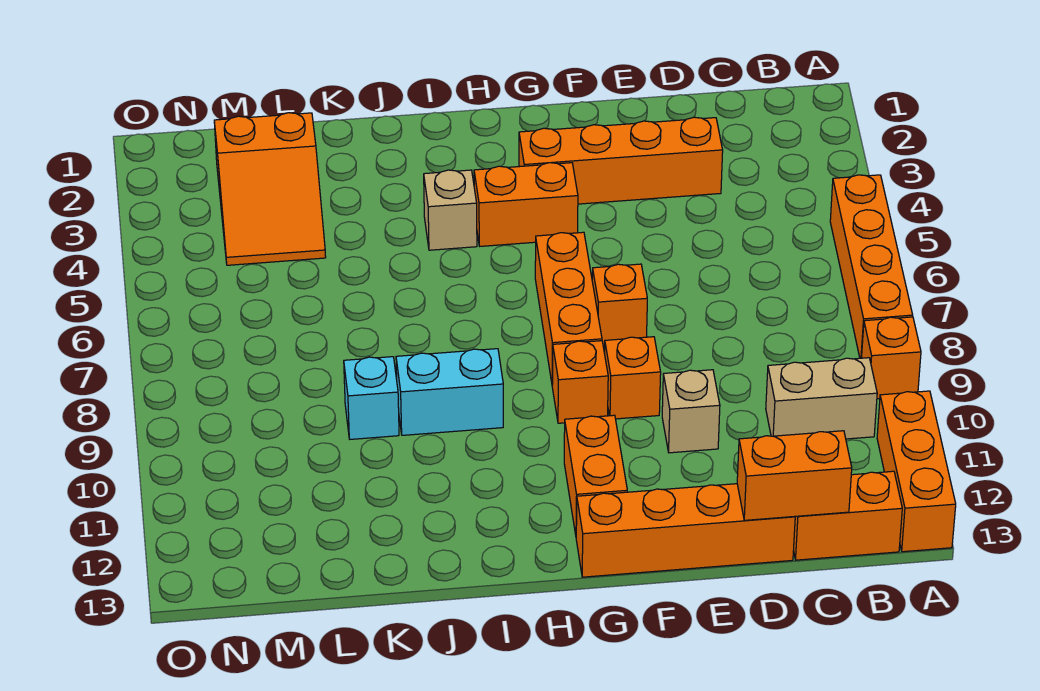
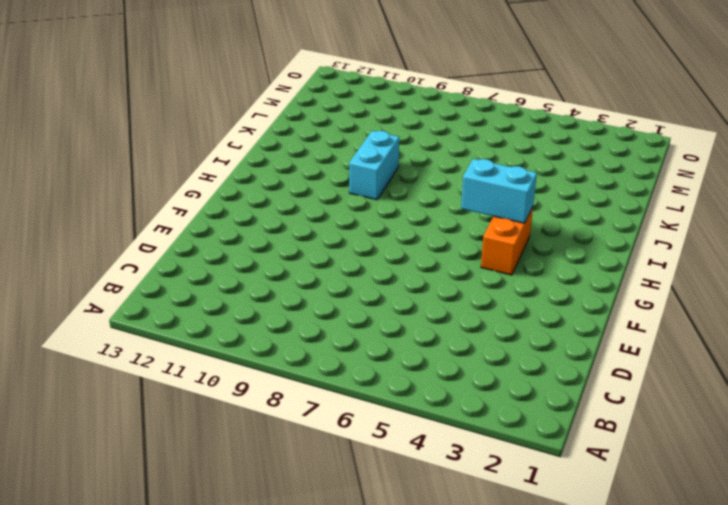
cyan brick H4:H5 level 2 -> none
none -> orange brick A5:A8 level 1
none -> orange brick A9 level 1
none -> orange brick A11:A13 level 1

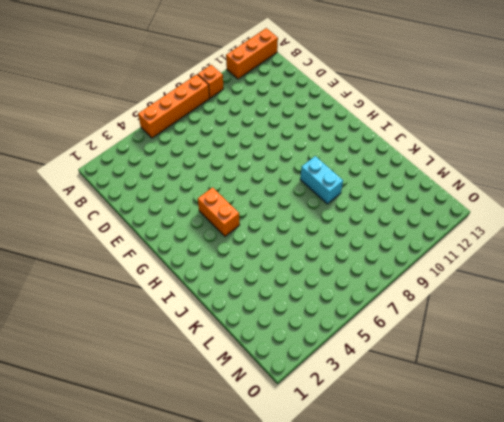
none -> tan brick B10:C10 level 1
none -> orange brick B13:C13 level 1
none -> orange brick D3:G3 level 1

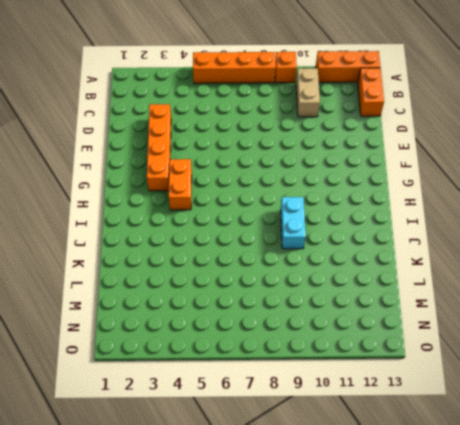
none -> orange brick D13:G13 level 1
none -> tan brick E10 level 1
none -> orange brick F7 level 1

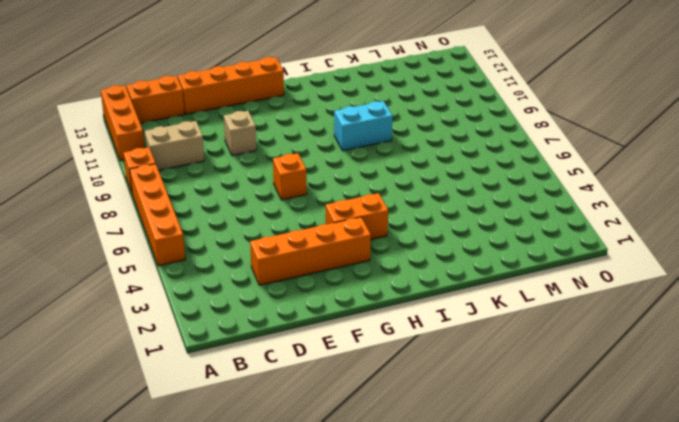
none -> orange brick F9 level 1
none -> orange brick G6:G8 level 1
none -> orange brick G9 level 1

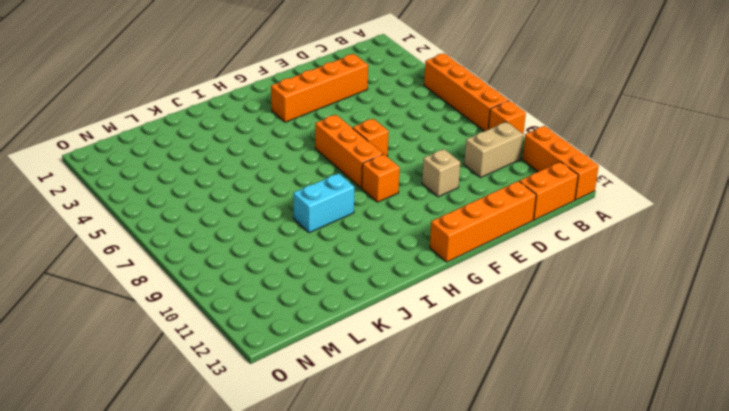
none -> orange brick F9 level 1
none -> orange brick G4:H4 level 1
none -> orange brick G11:G12 level 1

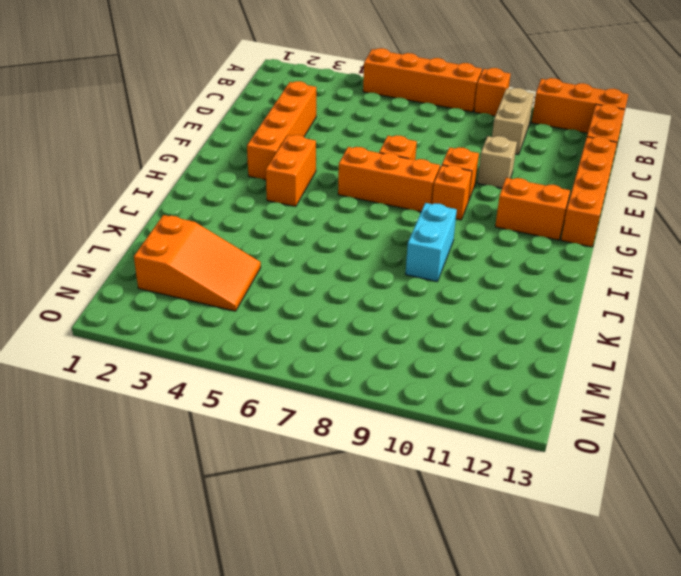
none -> tan brick I4 level 1
none -> cyan brick K9 level 1
none -> orange brick C13:D13 level 2

